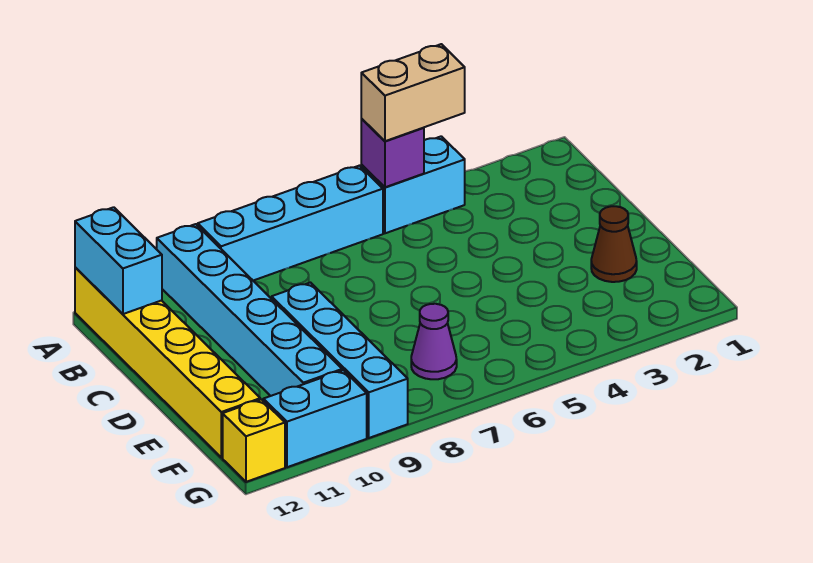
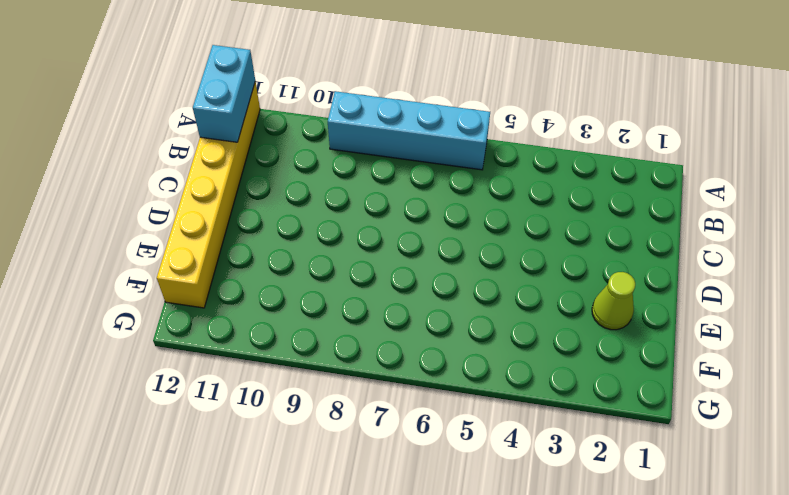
lime cone E2 level 1 -> brown cone E2 level 1
none -> cyan brick A4:A5 level 1
none -> cyan brick A10:F10 level 1
none -> cyan brick D9:G9 level 1

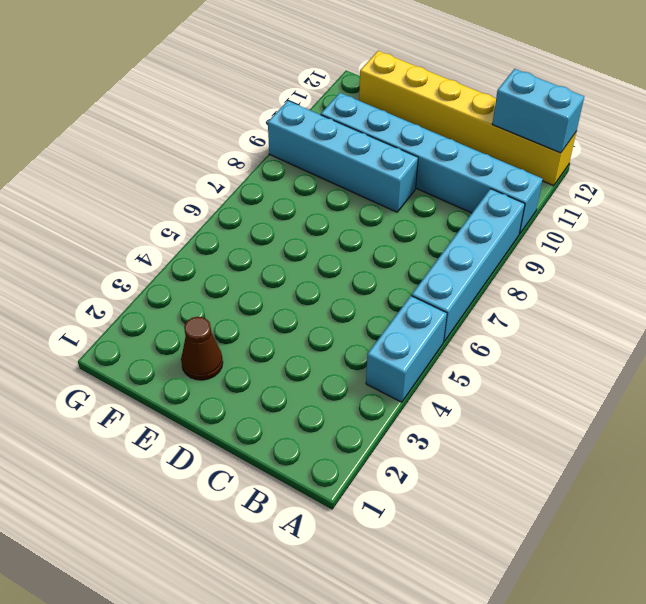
none -> purple cone F7 level 1
none -> cyan brick G10:G11 level 1
none -> yellow brick G12 level 1

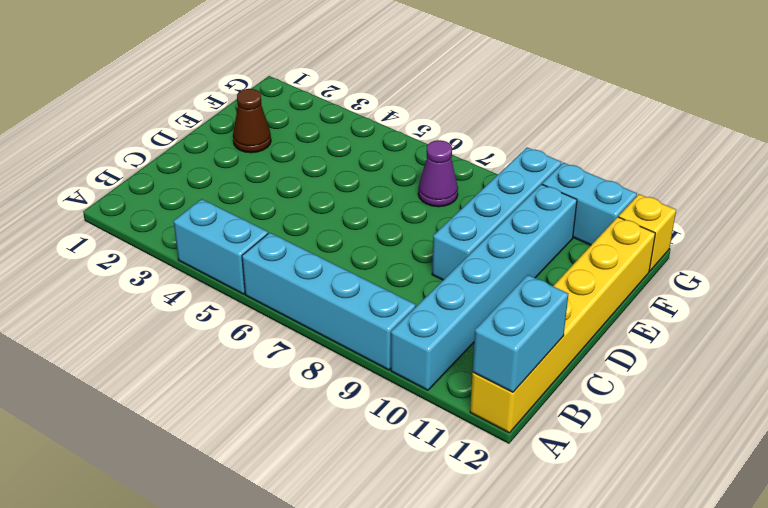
none -> purple brick A5 level 2
none -> tan brick A4:A5 level 3

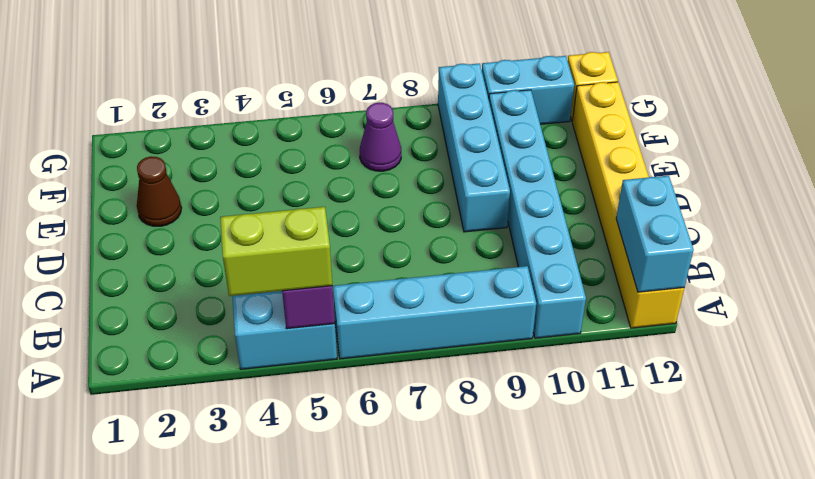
lime brick A4:A5 level 3 -> tan brick A4:A5 level 3

